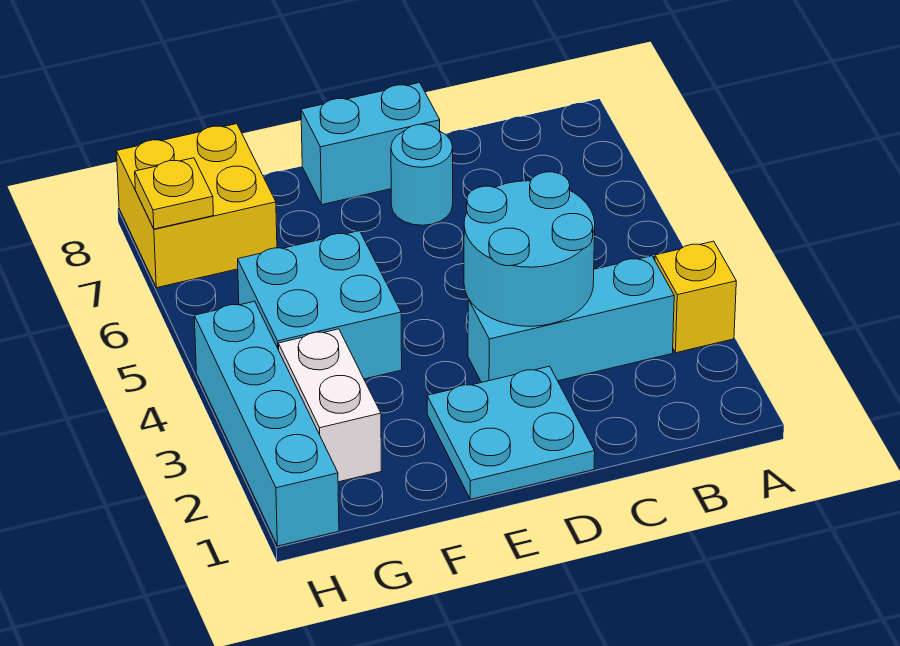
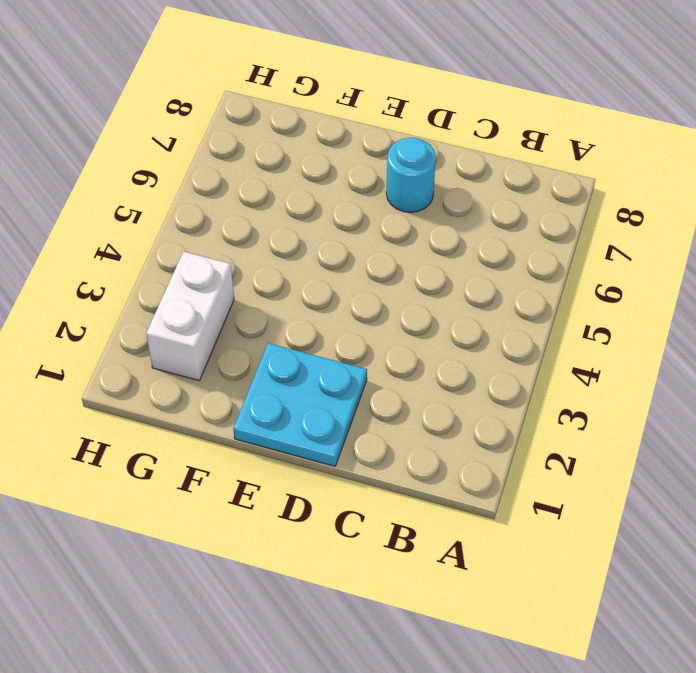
none -> yellow brick A3 level 1
none -> cyan brick B3:D3 level 1

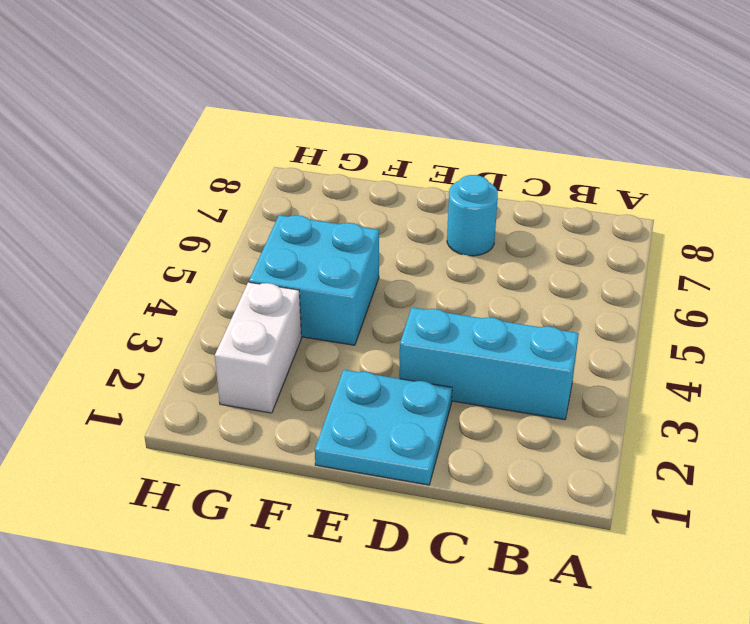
none -> yellow brick A3 level 1
none -> cyan brick D8:E8 level 1

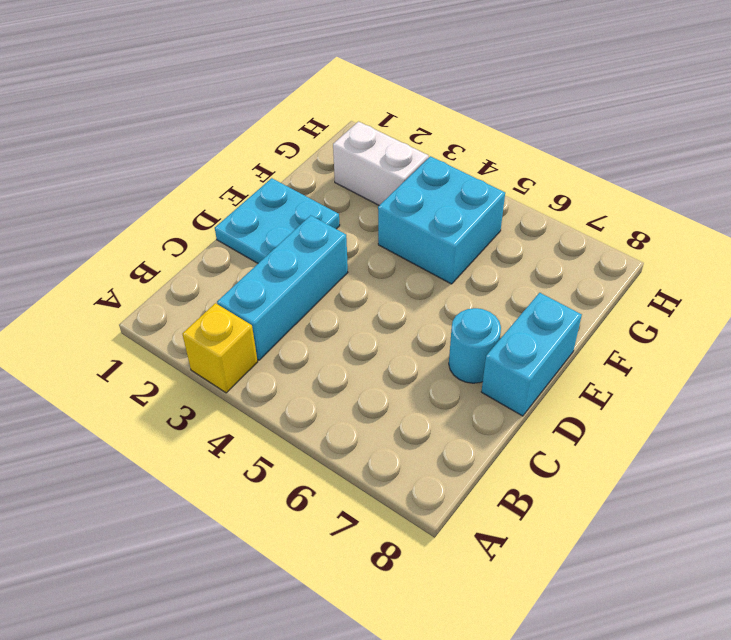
none -> yellow brick G7:H8 level 1
none -> cyan brick H1:H4 level 1

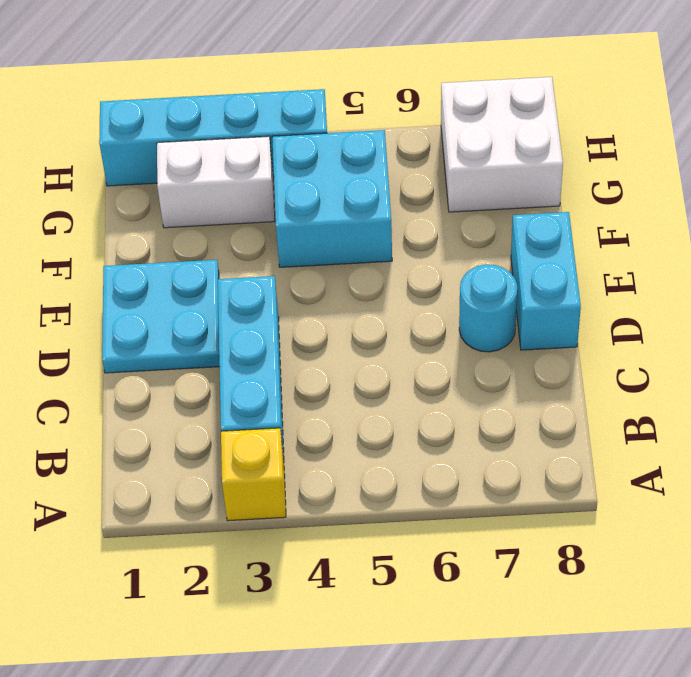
white brick G7:H8 level 1 -> yellow brick G7:H8 level 1
none -> cyan round brick C3:D4 level 2
none -> yellow plate H7 level 2

